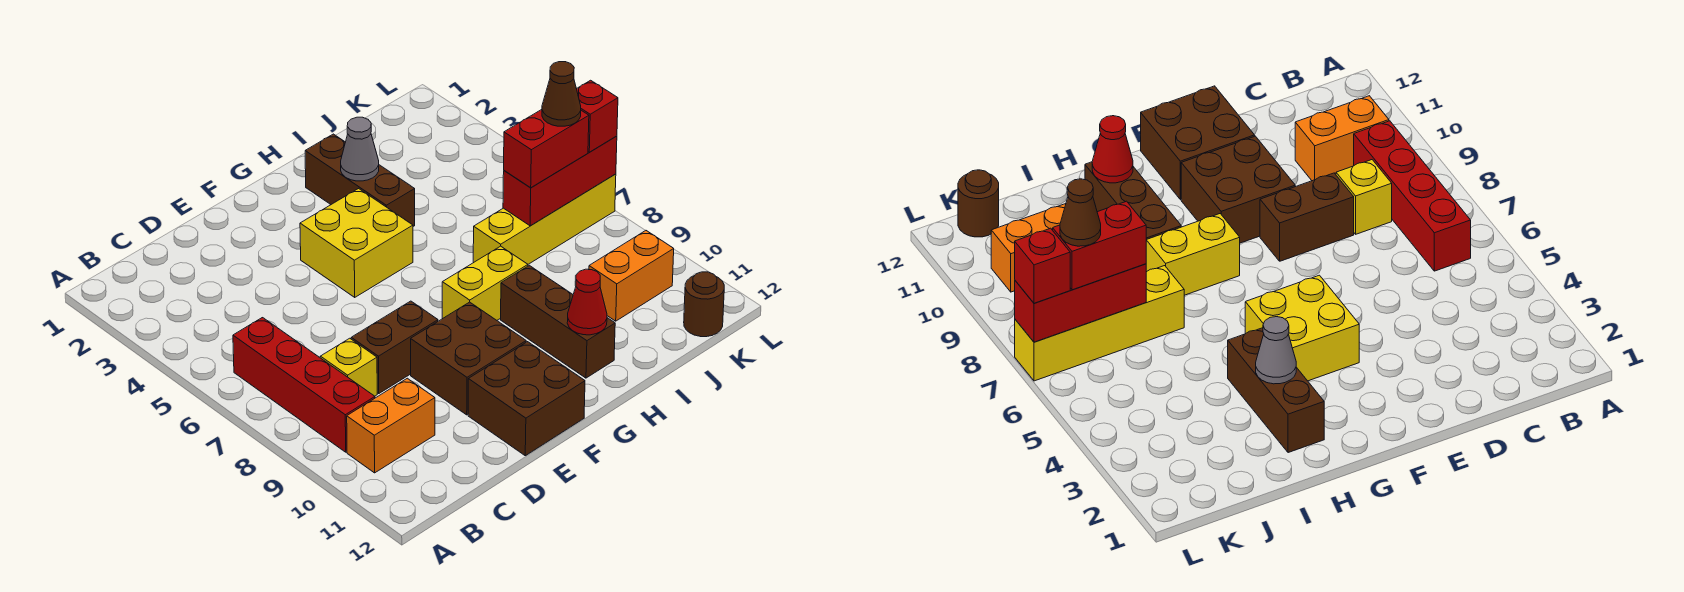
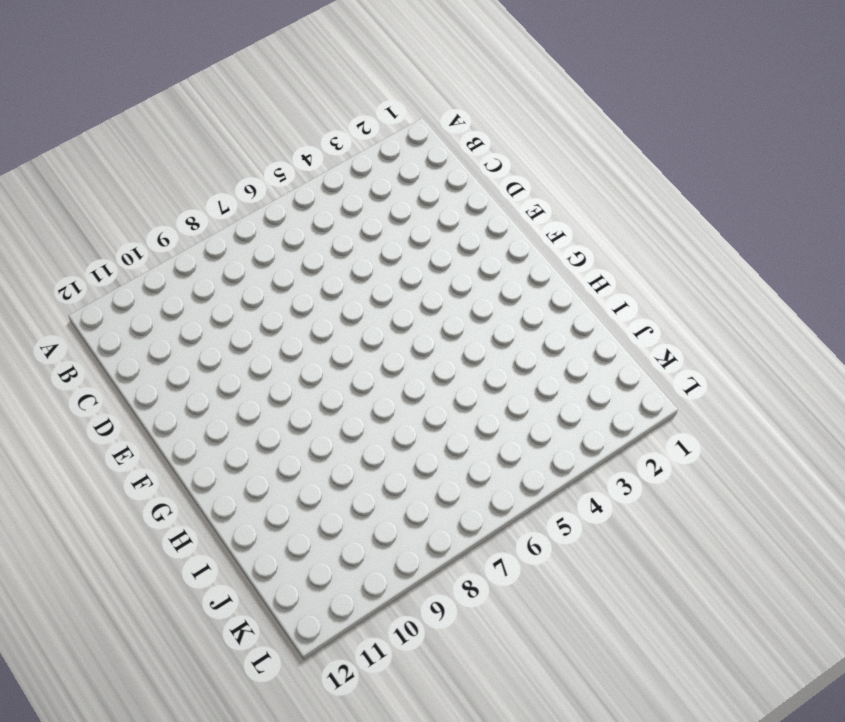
none -> red brick B6:B9 level 1
none -> orange brick B10:C10 level 1
none -> yellow brick C8 level 1

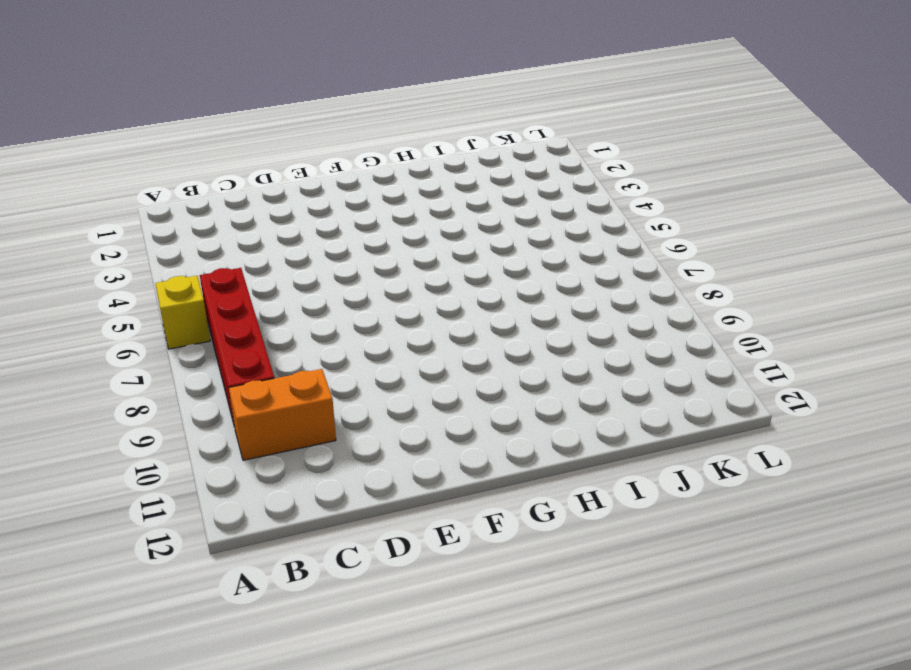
yellow brick A6 level 1 -> yellow brick C8 level 1
none -> brown brick D8:E8 level 1
none -> brown brick E9:F10 level 1
none -> brown brick E11:F12 level 1

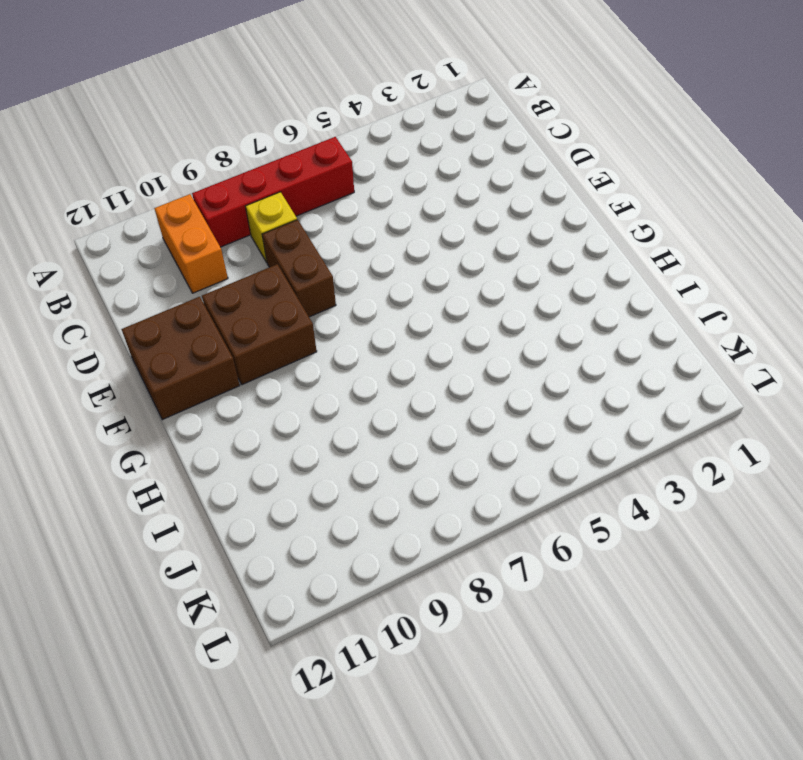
none -> yellow brick F4:G5 level 1
none -> yellow brick G8:H8 level 1
none -> brown brick H2:H4 level 1

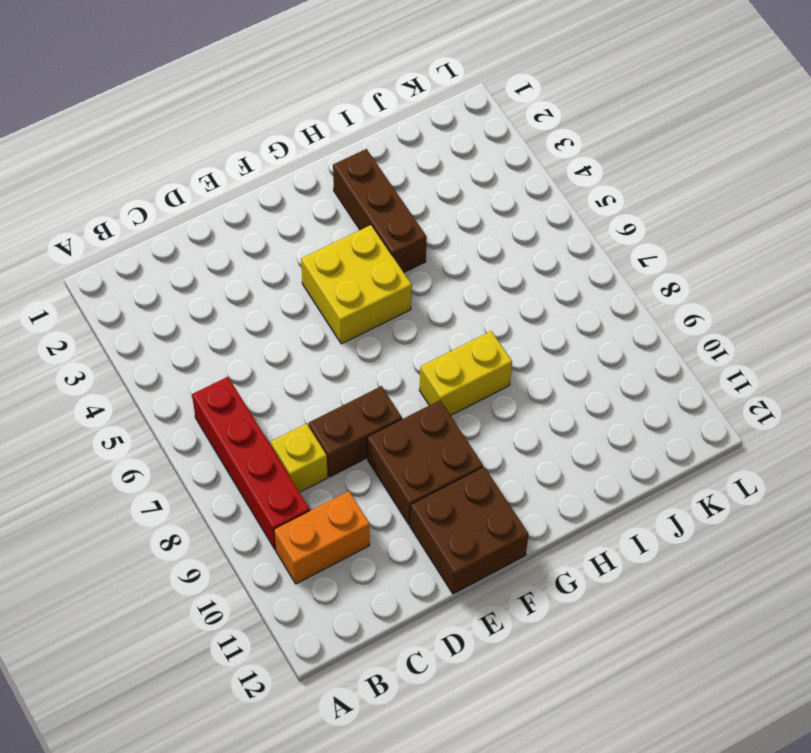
none -> brown brick H9:H11 level 1
none -> yellow brick I7:L7 level 1
none -> orange brick J10:K10 level 1

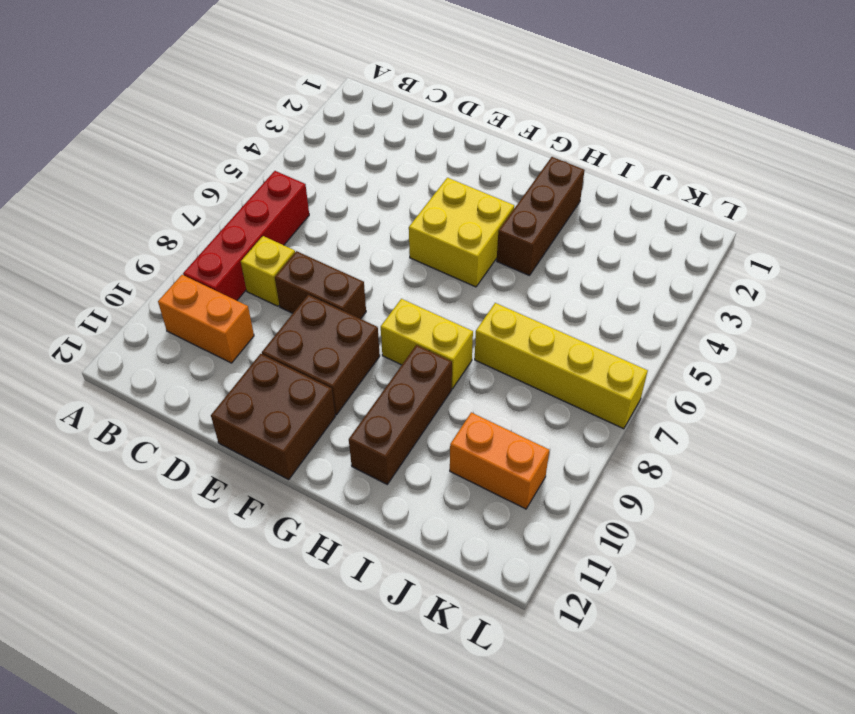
none -> brown round brick K12 level 1
none -> grey cone H3 level 2
none -> red cone H11 level 2

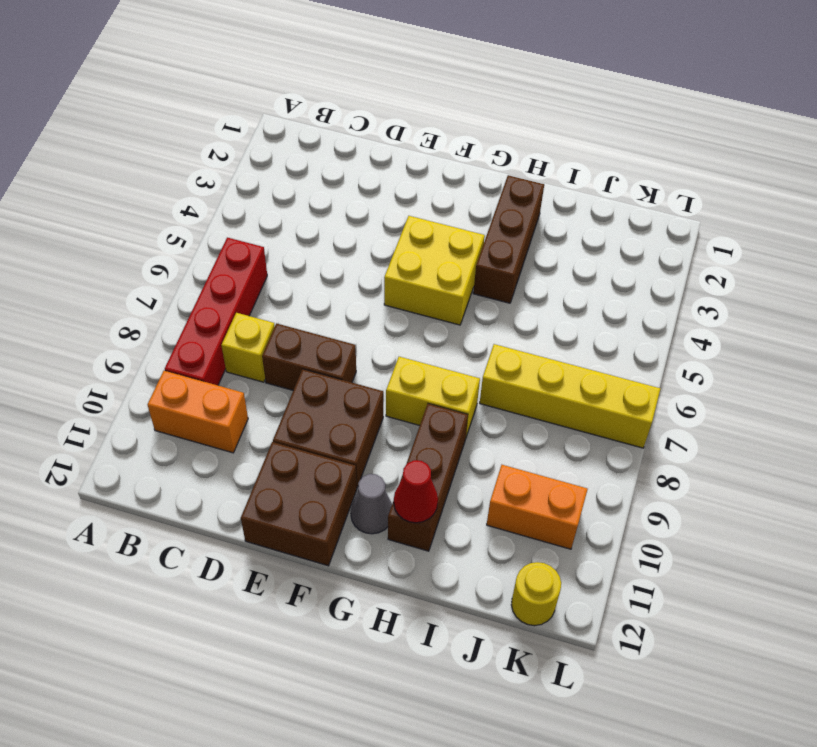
grey cone G11 level 1 -> grey cone H3 level 2
yellow round brick K12 level 1 -> brown round brick K12 level 1
none -> red brick J7:L7 level 2
none -> red brick J7:K7 level 3
none -> red brick L7 level 3

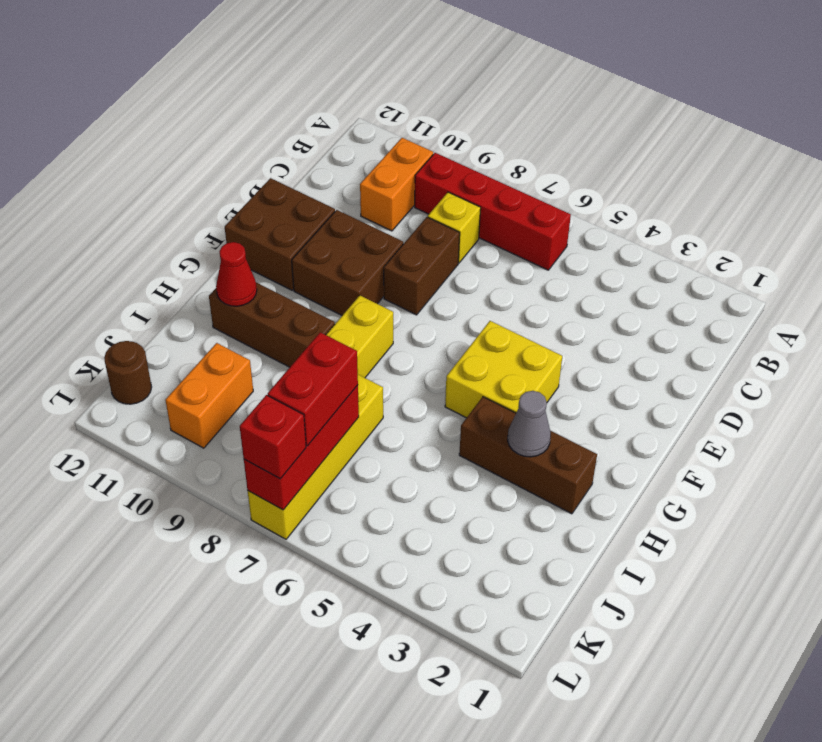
none -> brown cone K7 level 4

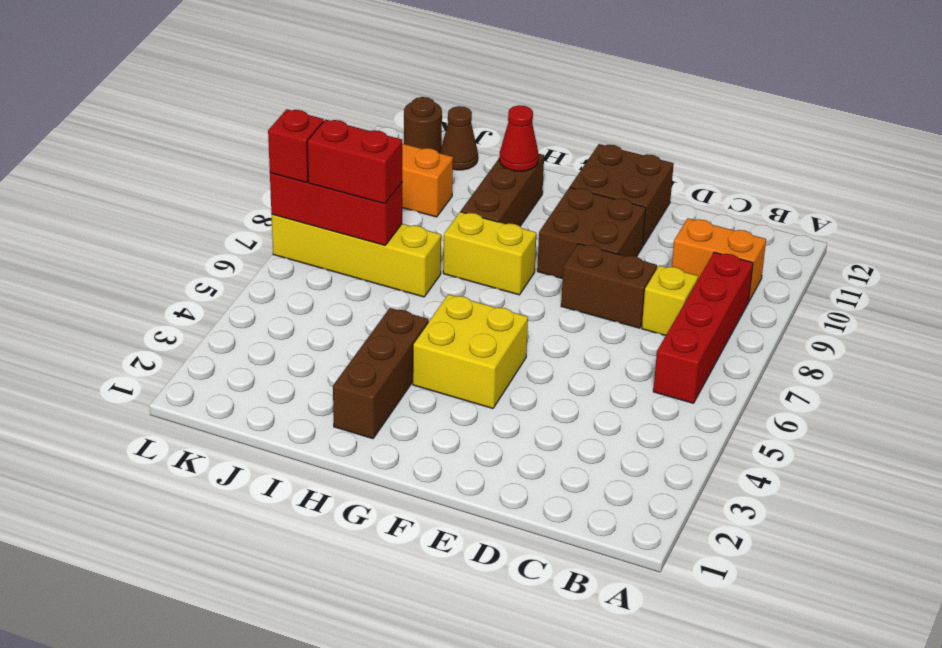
brown cone J12 level 1 -> brown cone K7 level 4
none -> grey cone H3 level 2

